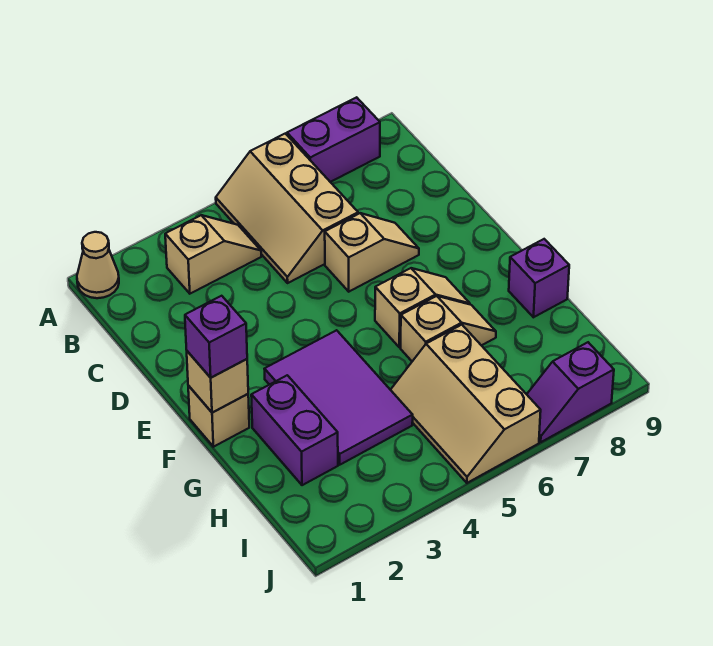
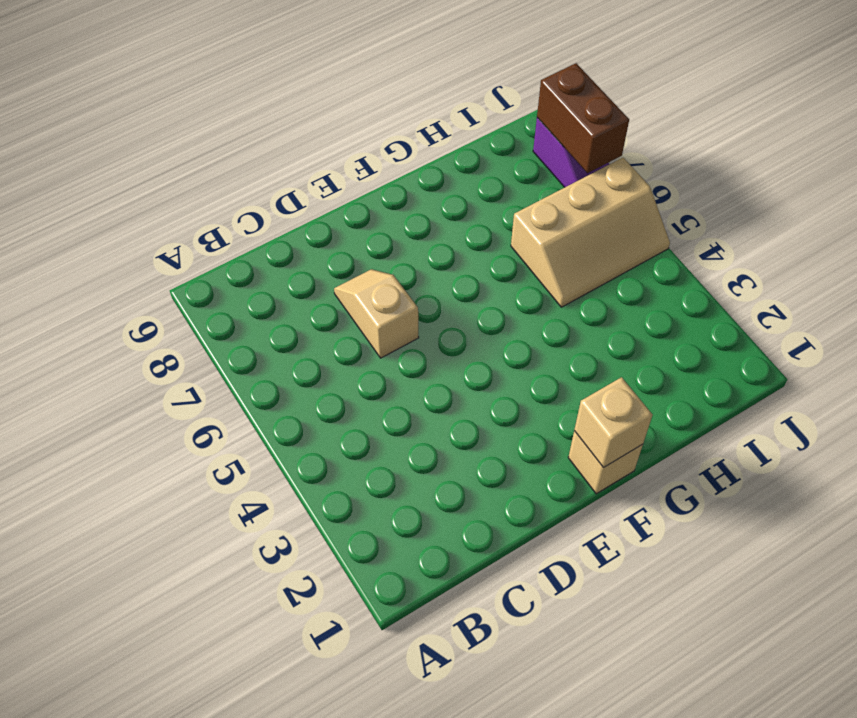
brown brick J7:J8 level 2 -> none
none -> tan cone A1 level 1
none -> tan slope A5:C6 level 1 top 6
none -> purple brick A7:A8 level 1

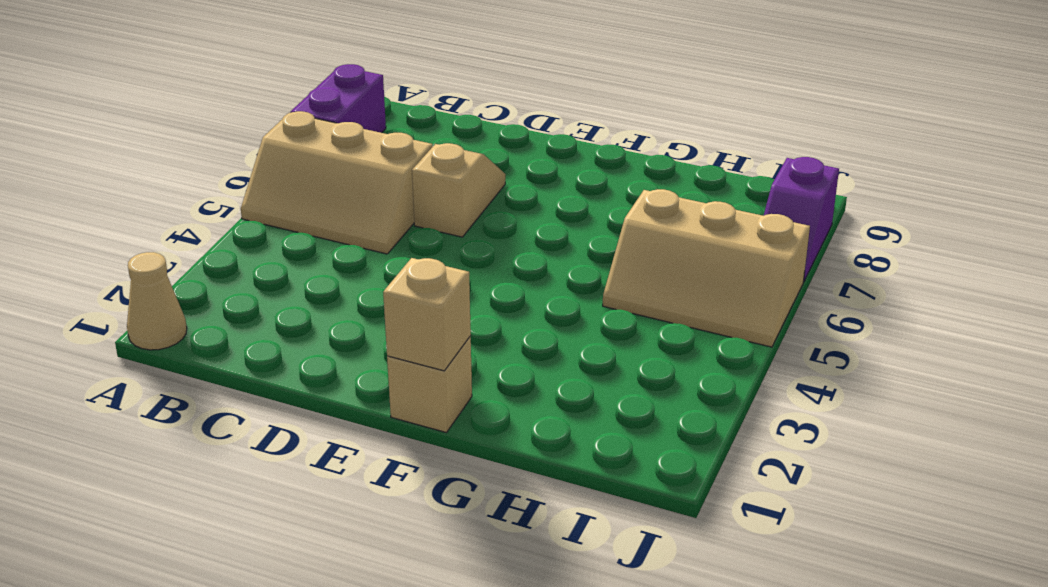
none -> tan slope B3:B4 level 1 top 3
none -> purple tile F3:H4 level 1
none -> tan slope F6:F7 level 1 top 6

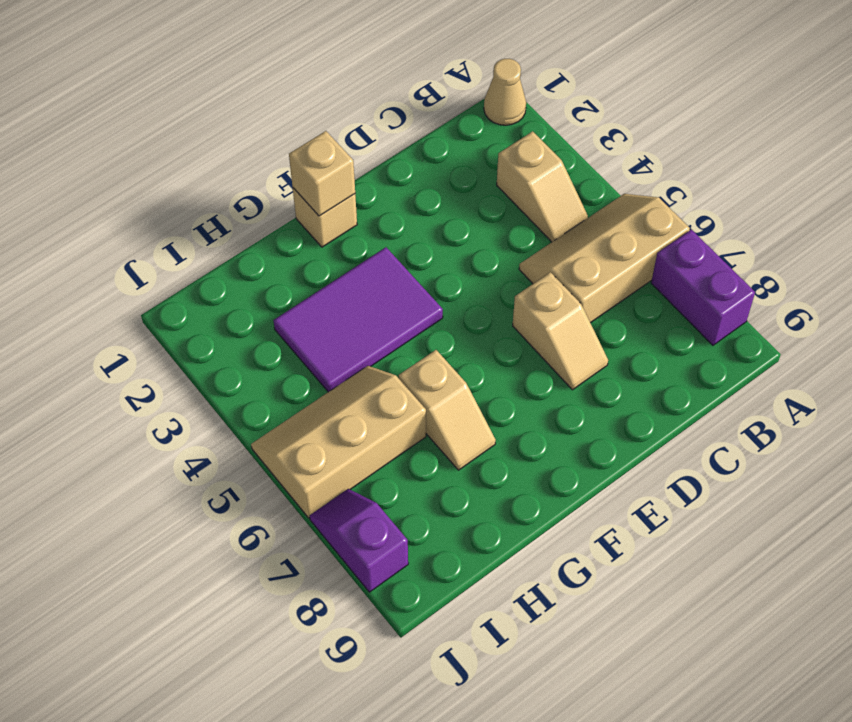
none -> tan slope F6:F7 level 1 top 6
none -> purple brick G2:H2 level 1
none -> purple brick G9 level 1

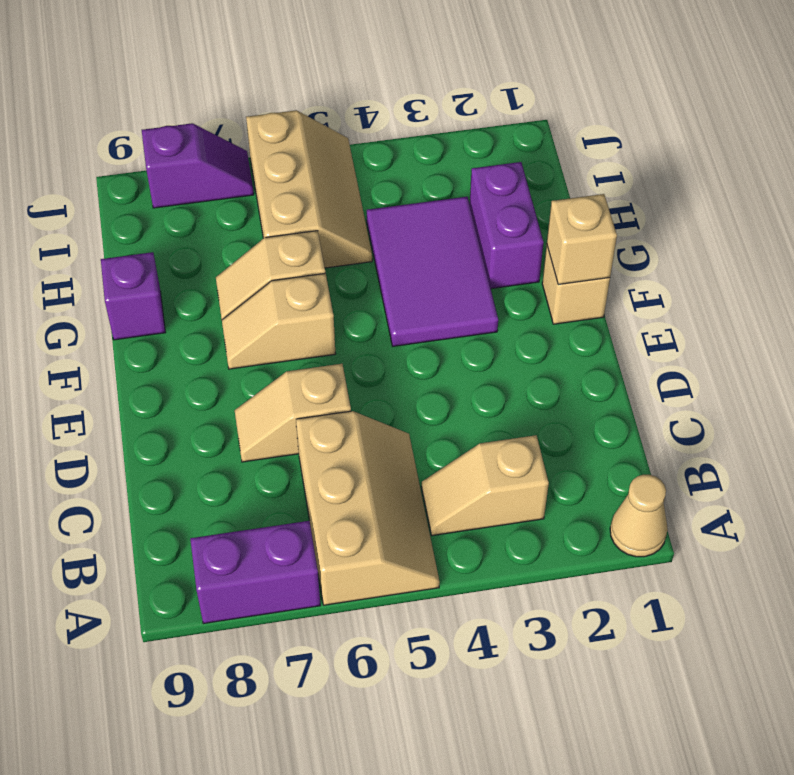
none -> purple brick F1 level 3

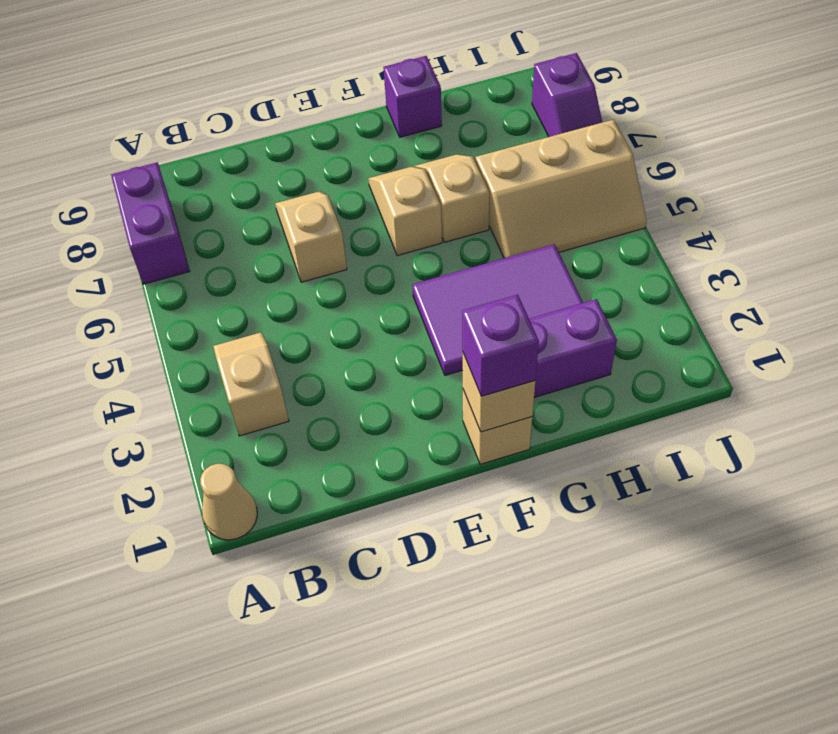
none -> tan slope A5:C6 level 1 top 6

